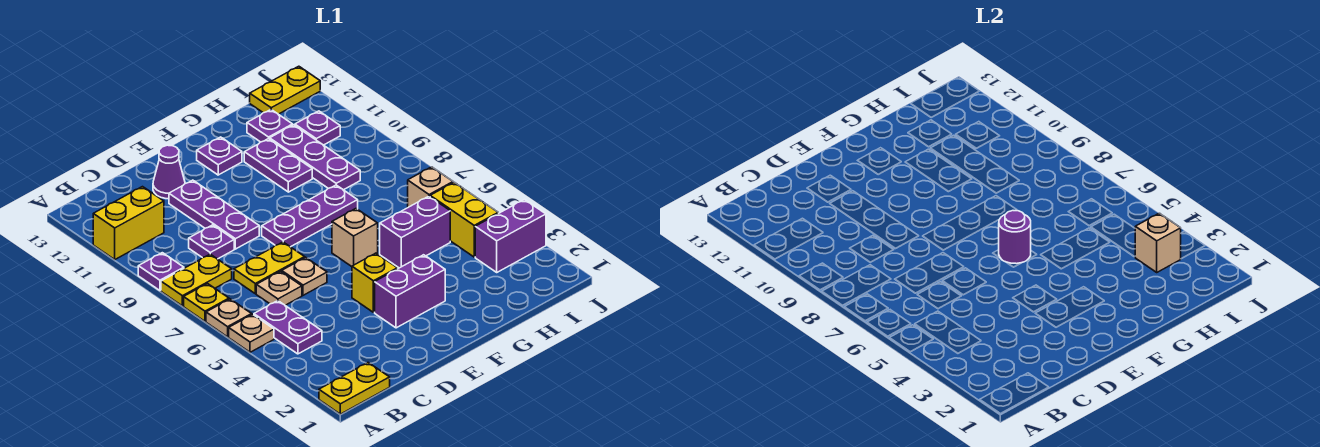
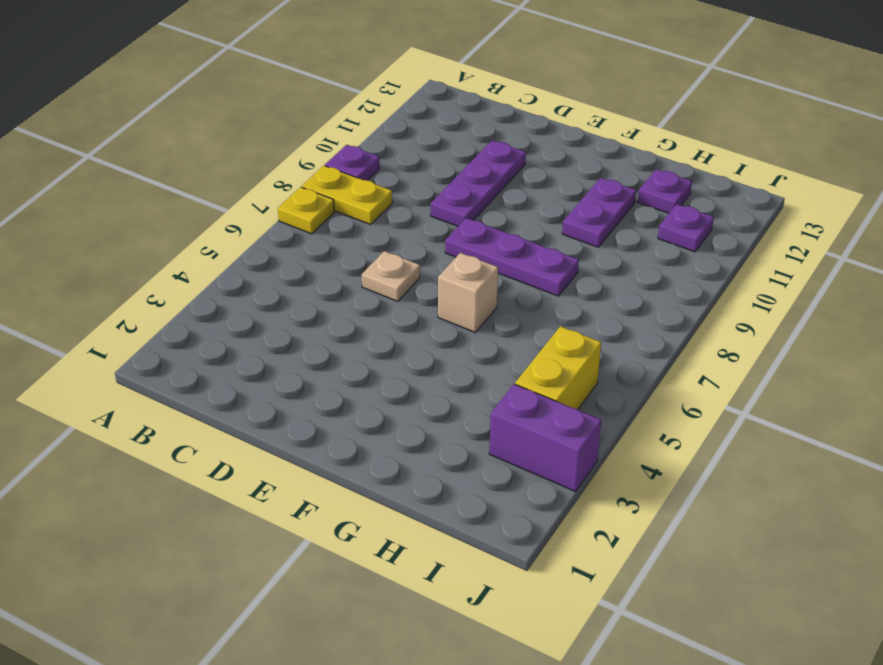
none -> yellow plate A1:B1 level 1
none -> tan plate A5 level 1
none -> tan plate A6 level 1
none -> yellow brick A11:B11 level 1

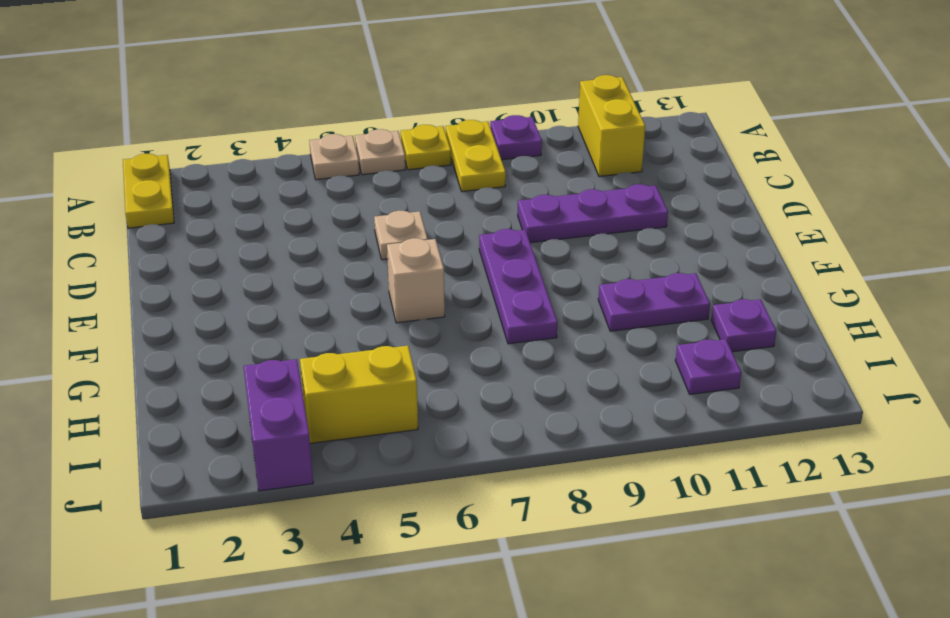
none -> purple plate B4:B5 level 1
none -> tan plate C6 level 1
none -> yellow plate C7:D7 level 1
none -> purple plate C9 level 1

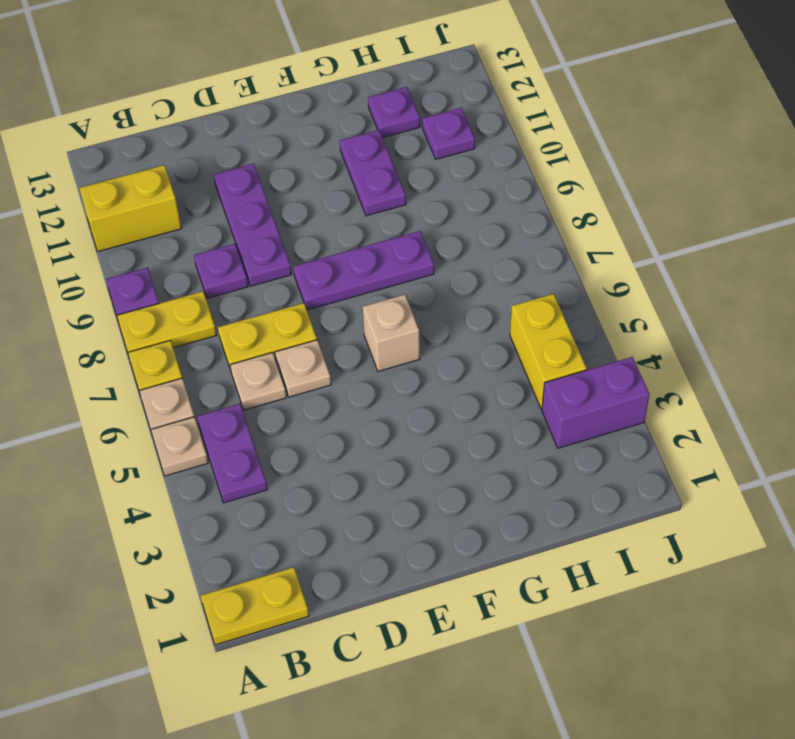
none -> purple cone D12 level 1
none -> purple brick E3:F3 level 1
none -> yellow brick E4 level 1
none -> purple plate F12 level 1

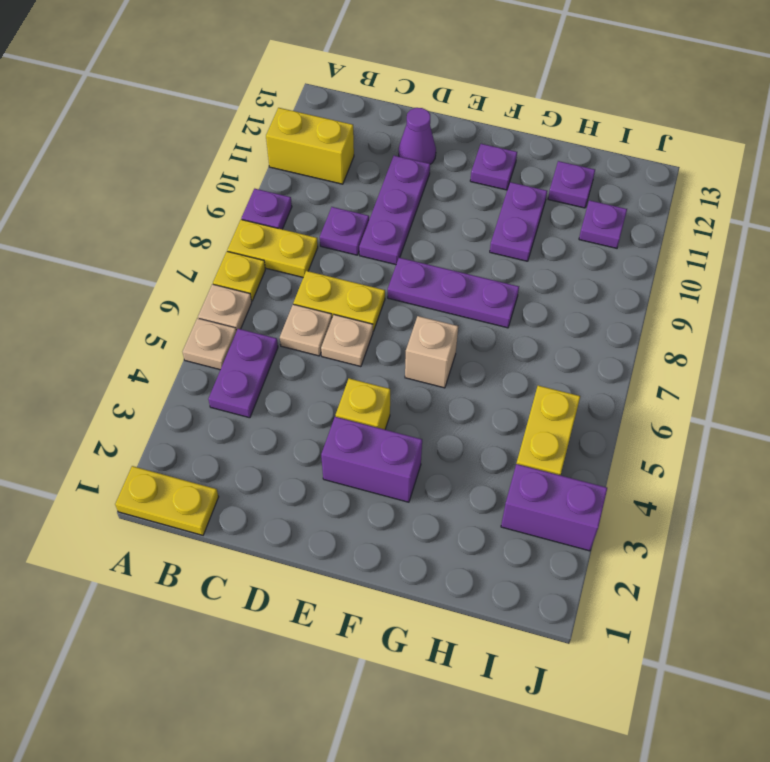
none -> purple brick G5:H5 level 1
none -> purple plate H9:H11 level 1
none -> tan brick I6 level 1
none -> yellow plate I13:J13 level 1

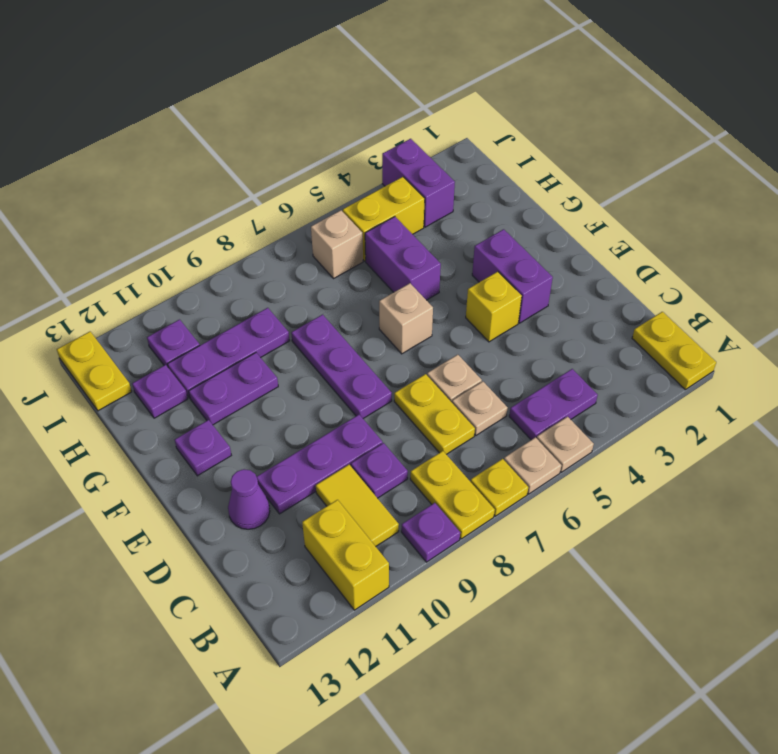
yellow tile B10:C10 level 1 -> none
none -> purple round brick F6 level 2
none -> tan brick I3 level 2

